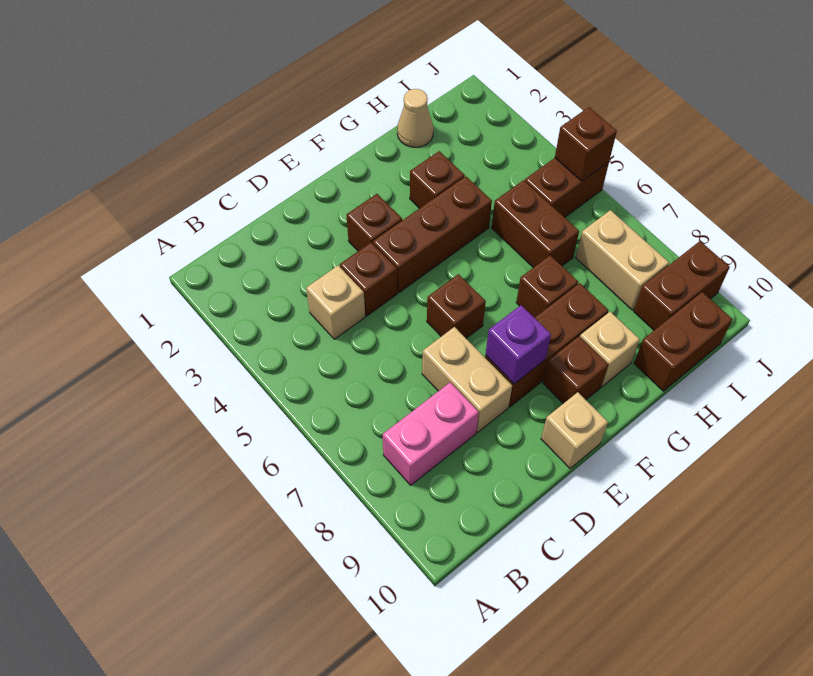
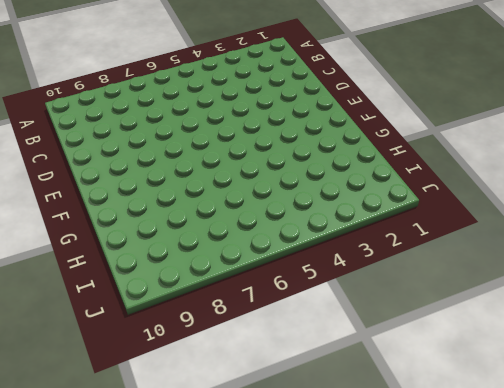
none -> pink brick B8:C8 level 1
none -> tan brick C4 level 1
none -> brown brick D4 level 1

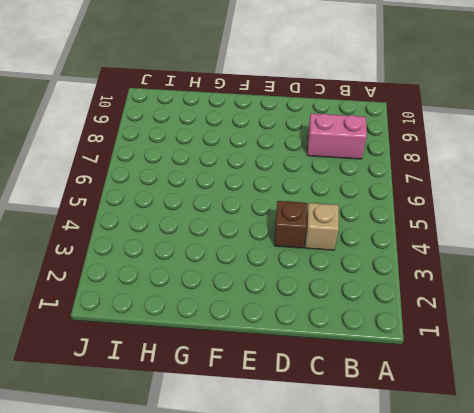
none -> tan brick D7:D8 level 1
none -> brown brick E3 level 1
none -> brown brick E4:G4 level 1

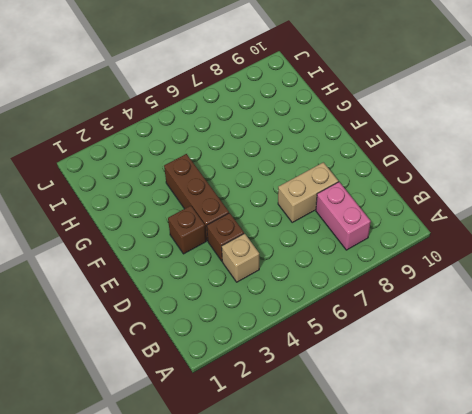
none -> brown brick E6 level 1
none -> brown brick E8:G8 level 1
none -> tan brick E10 level 1

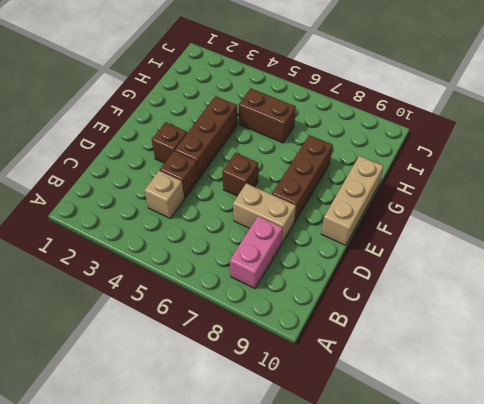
tan brick E10:G10 level 1 -> tan brick E10 level 1
none -> brown brick F9 level 1
none -> brown brick G3 level 1
none -> brown brick G7 level 1

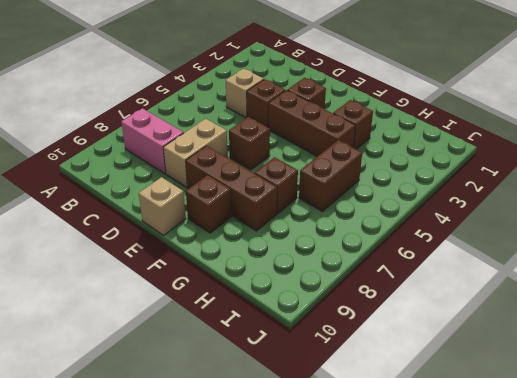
none -> tan brick G9 level 1
none -> tan cone H1 level 1
none -> brown brick H10:I10 level 1

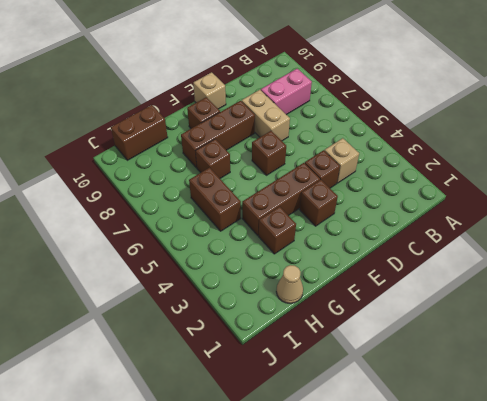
none -> tan brick G9 level 1
none -> brown brick I5:J5 level 1
none -> tan brick I7:I8 level 1

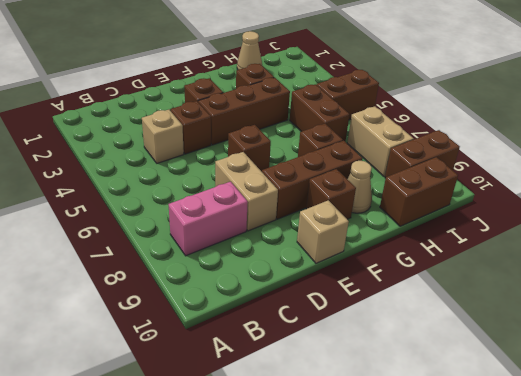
tan cone G9 level 1 -> tan brick G9 level 1
none -> purple brick E8 level 2
none -> brown brick J5 level 2

